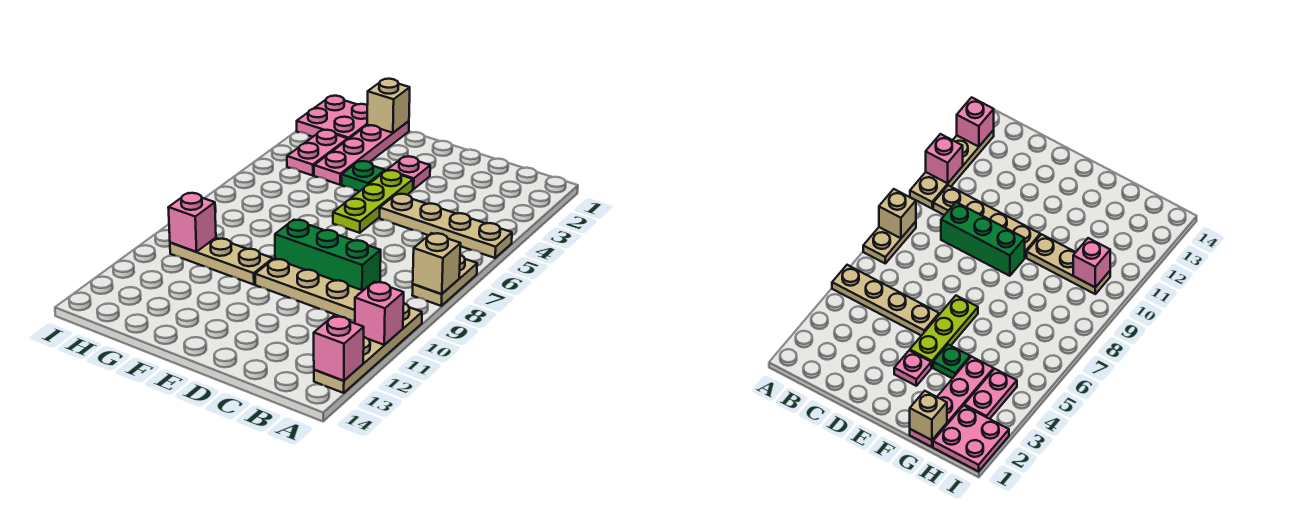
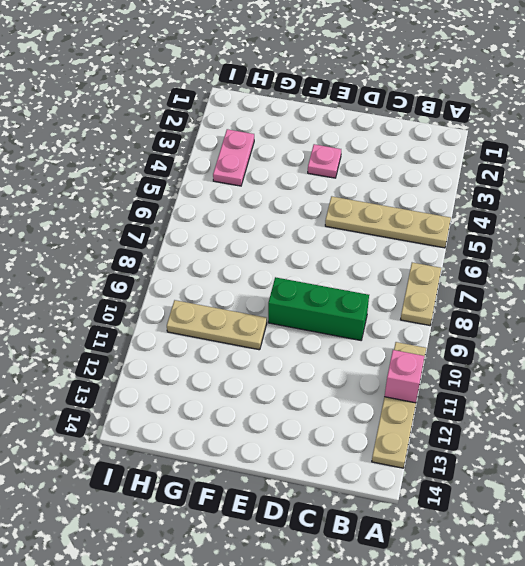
none -> tan plate B10:E10 level 1
none -> lime plate E4:E6 level 1
none -> green plate F4 level 1

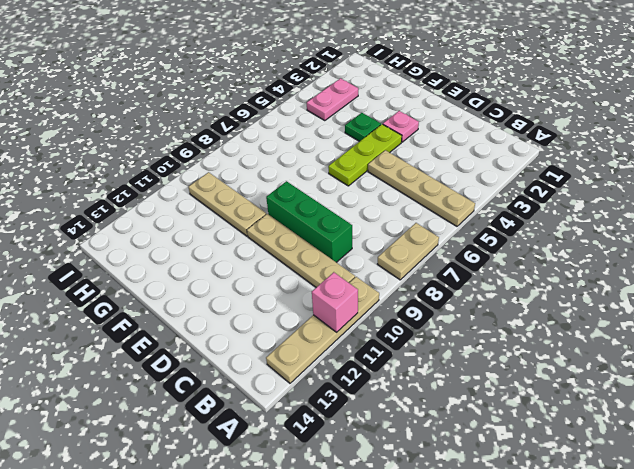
none -> pink plate G1:G4 level 1
none -> pink plate H1:I2 level 1
none -> tan brick A8 level 2

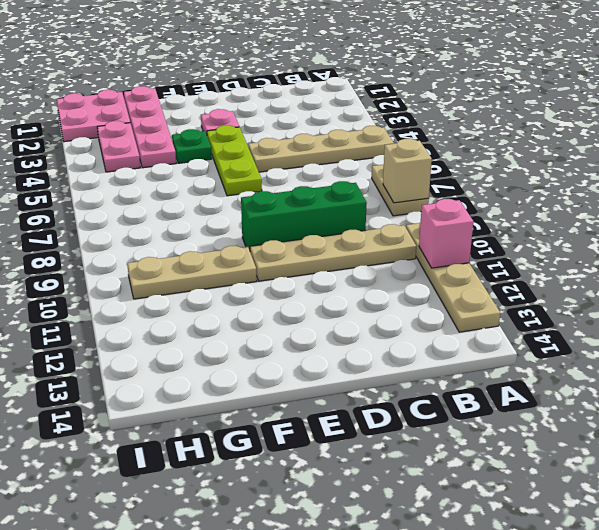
none -> pink brick A13 level 2
none -> tan brick G1 level 2
none -> pink brick H10 level 2

